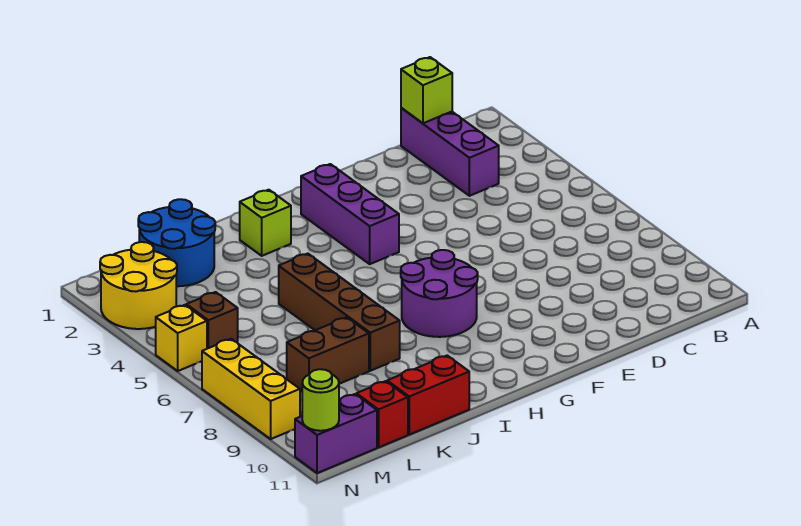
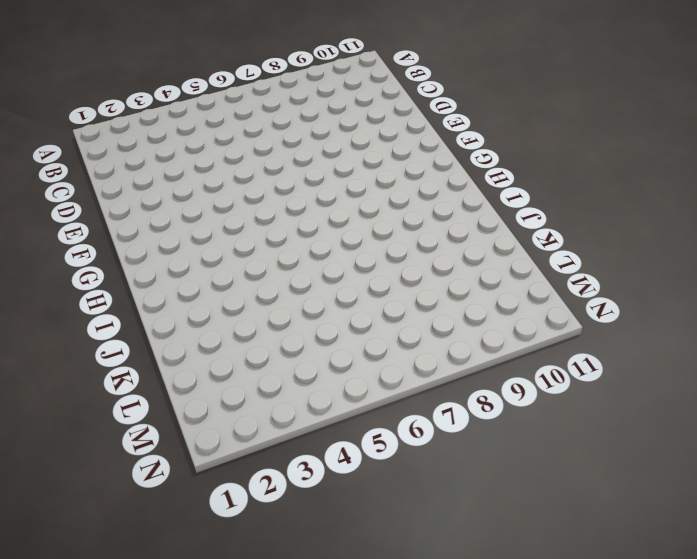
none -> purple brick C1:C3 level 1
none -> purple brick G2:G4 level 1
none -> purple round brick G7:H8 level 1

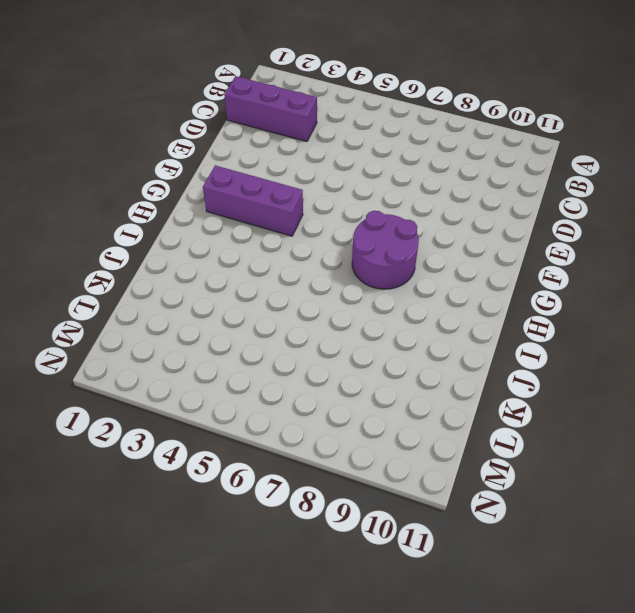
none -> lime brick I2 level 1
none -> brown brick J5:J8 level 1
none -> red brick J11:K11 level 1

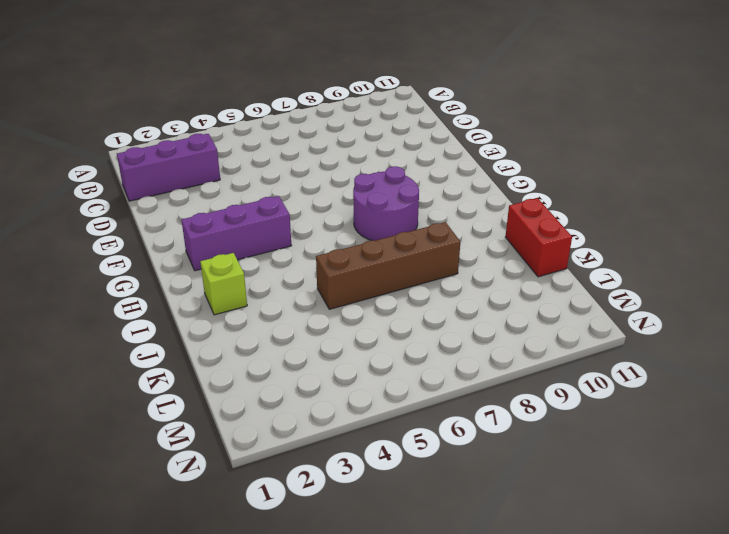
none -> blue round brick K1:L2 level 1
none -> brown brick K8:L8 level 1
none -> red brick L11 level 1

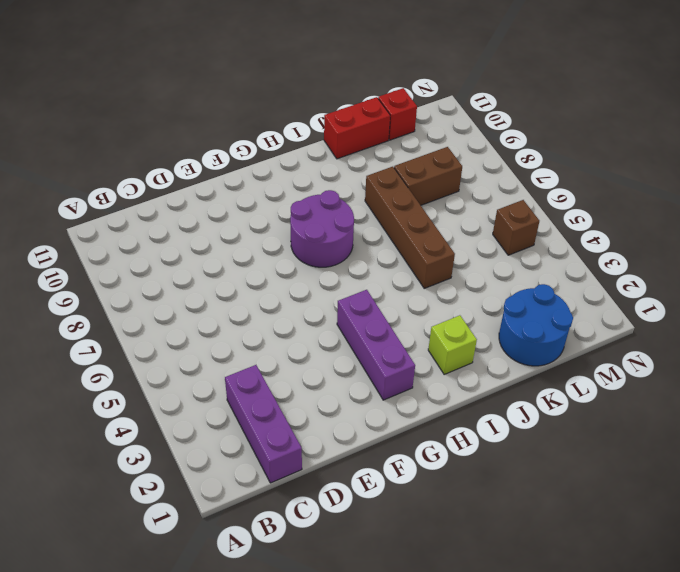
none -> yellow round brick M2:N3 level 1
none -> purple brick M11:N11 level 1
none -> yellow brick N5 level 1

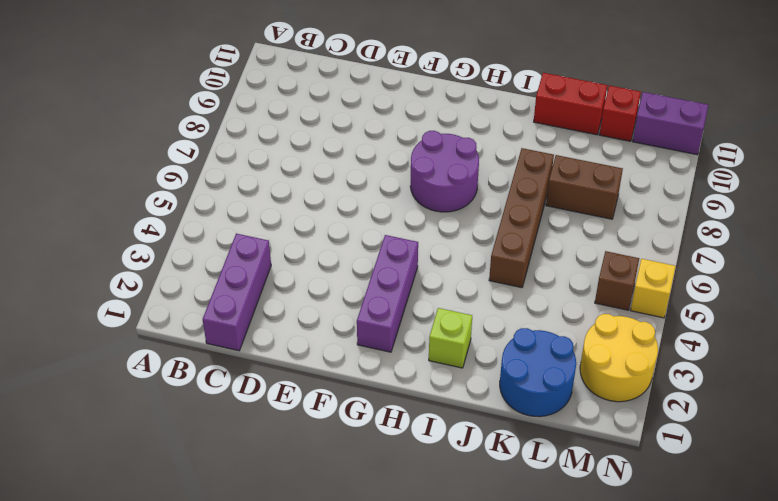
none -> yellow brick N7:N9 level 1
none -> lime brick C1 level 2
none -> lime round brick N11 level 2

